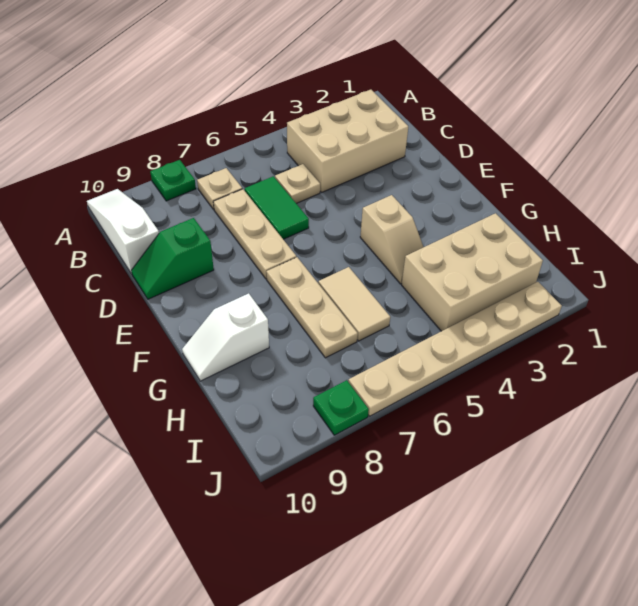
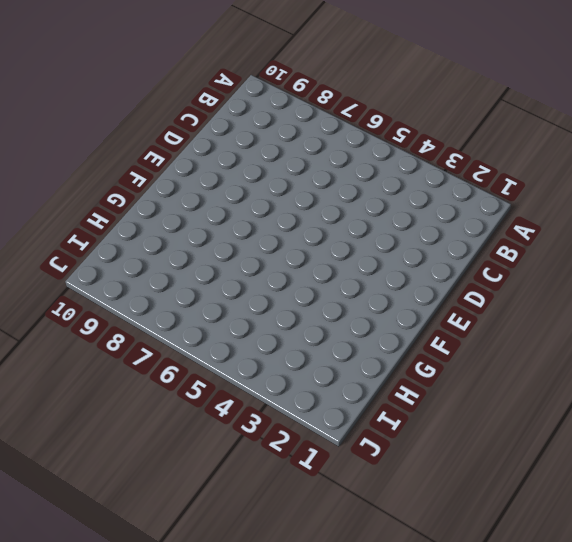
none -> green plate A8 level 1
none -> white slope A10:C10 level 1 top C
none -> tan brick B2:C4 level 1

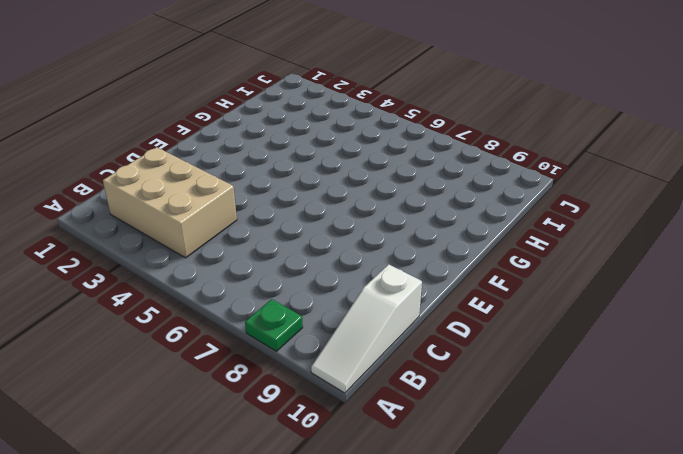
none -> tan plate B7 level 1
none -> tan plate C5 level 1
none -> green tile C6:D6 level 1

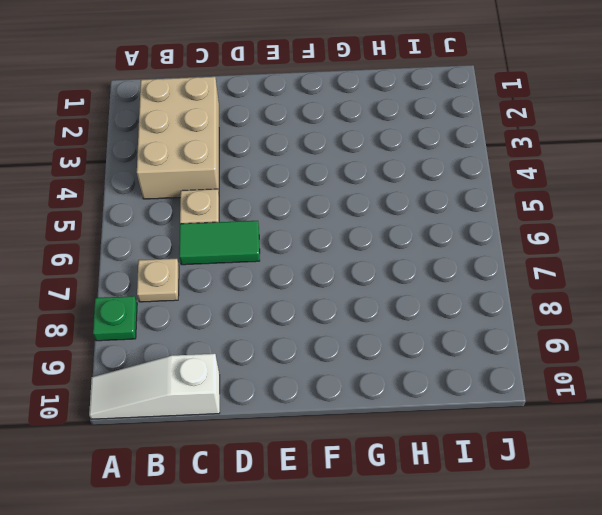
none -> tan plate C7:E7 level 1
none -> green slope D9:D10 level 1 top 9
none -> tan slope F4:G4 level 1 top F

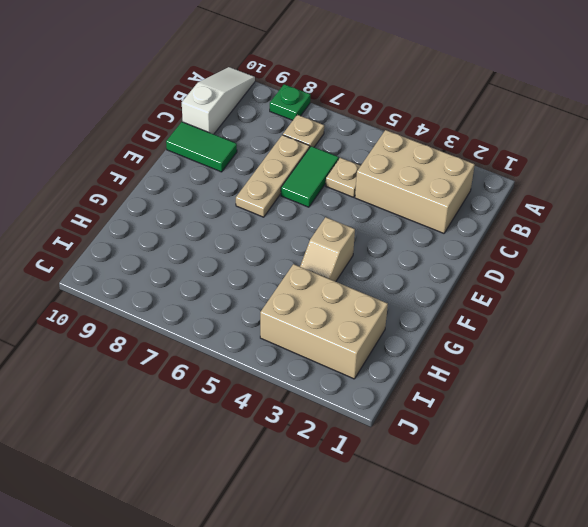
green tile D9:D10 level 1 -> green slope D9:D10 level 1 top 9
none -> tan plate F7:H7 level 1
none -> tan tile G6:H6 level 1
none -> white slope G9:G10 level 1 top 9

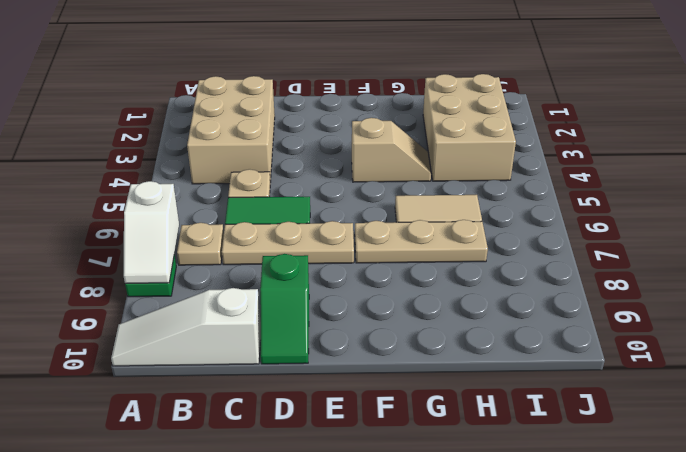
white slope A7:A8 level 2 top 7 -> white slope G9:G10 level 1 top 9
none -> tan plate J2:J7 level 1
none -> green plate J8 level 1

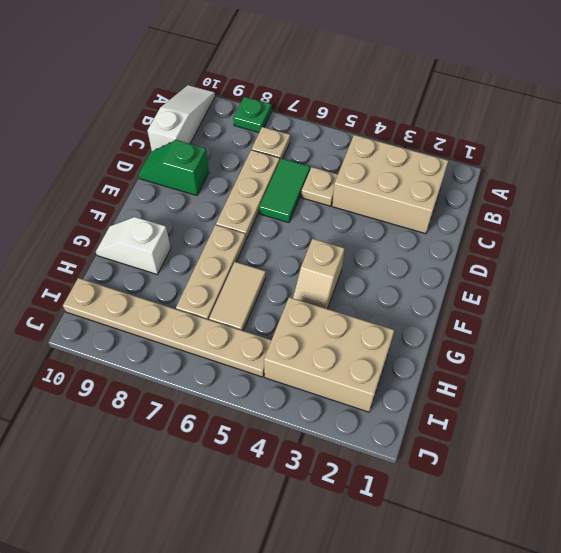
tan plate I5:I10 level 1 -> tan plate J2:J7 level 1
none -> green plate J8 level 1

